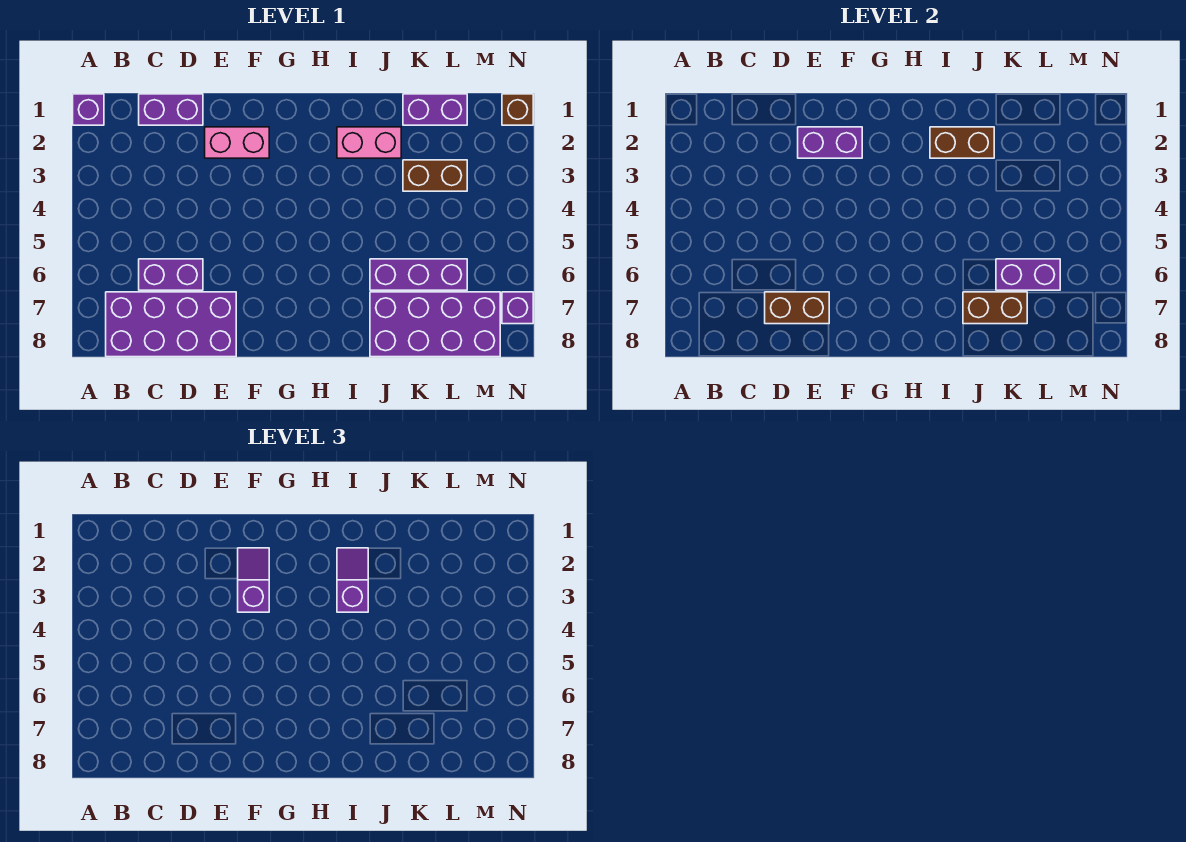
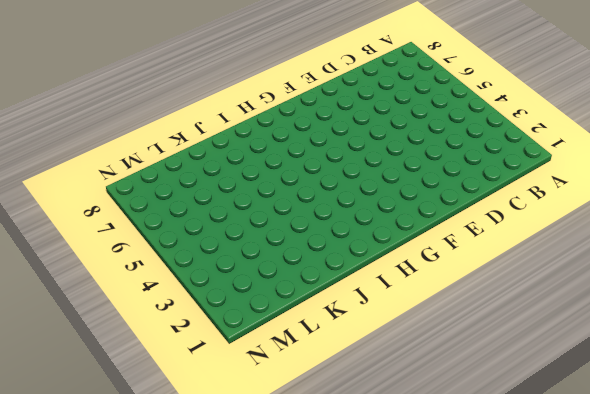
none -> purple brick A1 level 1
none -> purple brick B7:E8 level 1
none -> purple brick C1:D1 level 1

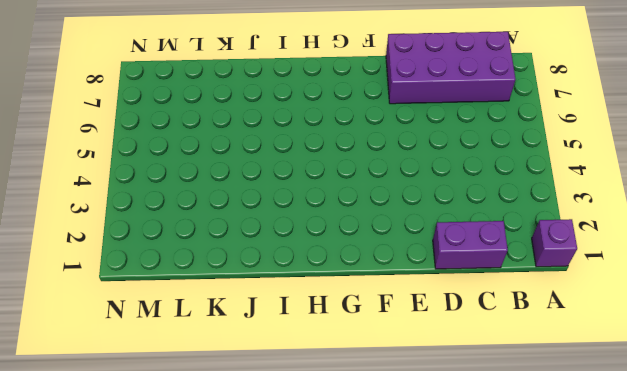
none -> purple brick C6:D6 level 1
none -> pink brick E2:F2 level 1
none -> pink brick I2:J2 level 1

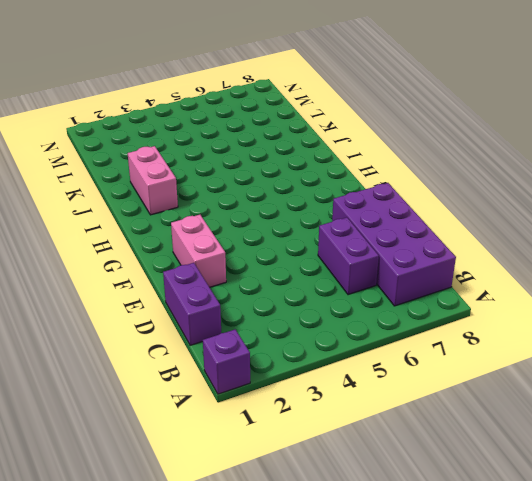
none -> purple brick J6:L6 level 1
none -> purple brick J7:M8 level 1
none -> purple brick K1:L1 level 1

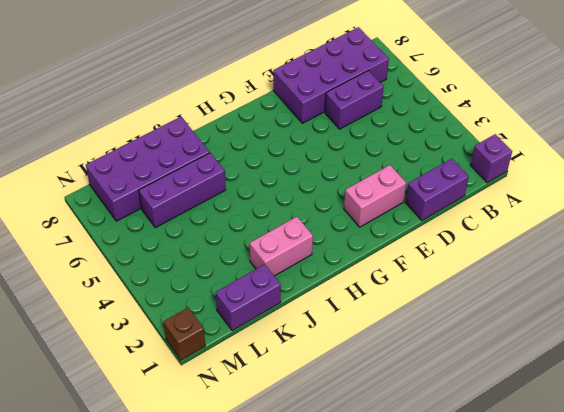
none -> brown brick K3:L3 level 1
none -> purple brick N7 level 1
none -> brown brick D7:E7 level 2

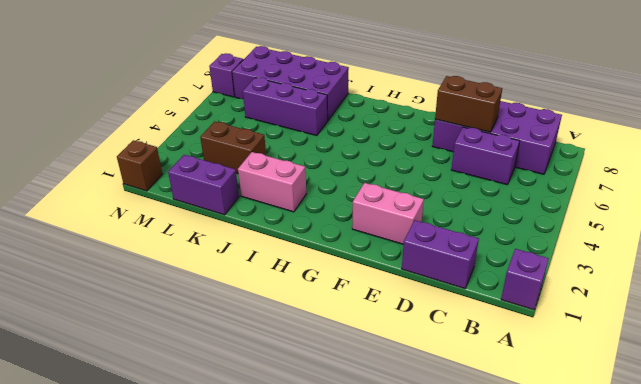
none -> purple brick E2:F2 level 2
none -> brown brick I2:J2 level 2
none -> brown brick J7:K7 level 2

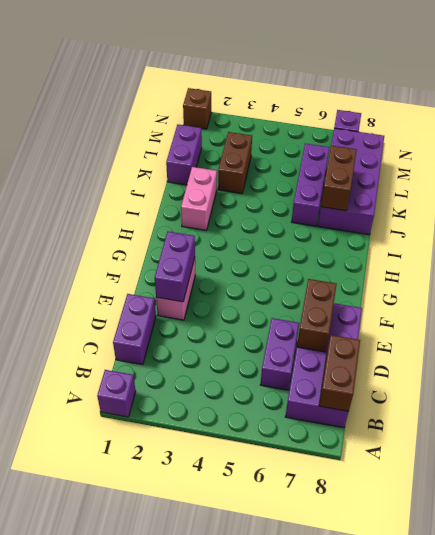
brown brick B8:C8 level 2 -> brown brick I2:J2 level 2
none -> purple brick K6:L6 level 2
none -> purple slope F2:F3 level 3 top 3
none -> purple slope I2:I3 level 3 top 3

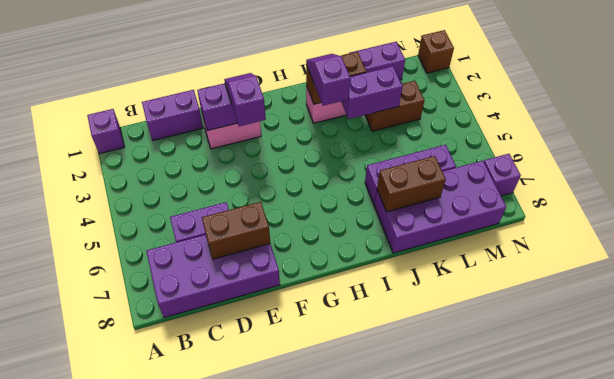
purple brick J3:K3 level 2 -> purple brick K6:L6 level 2

